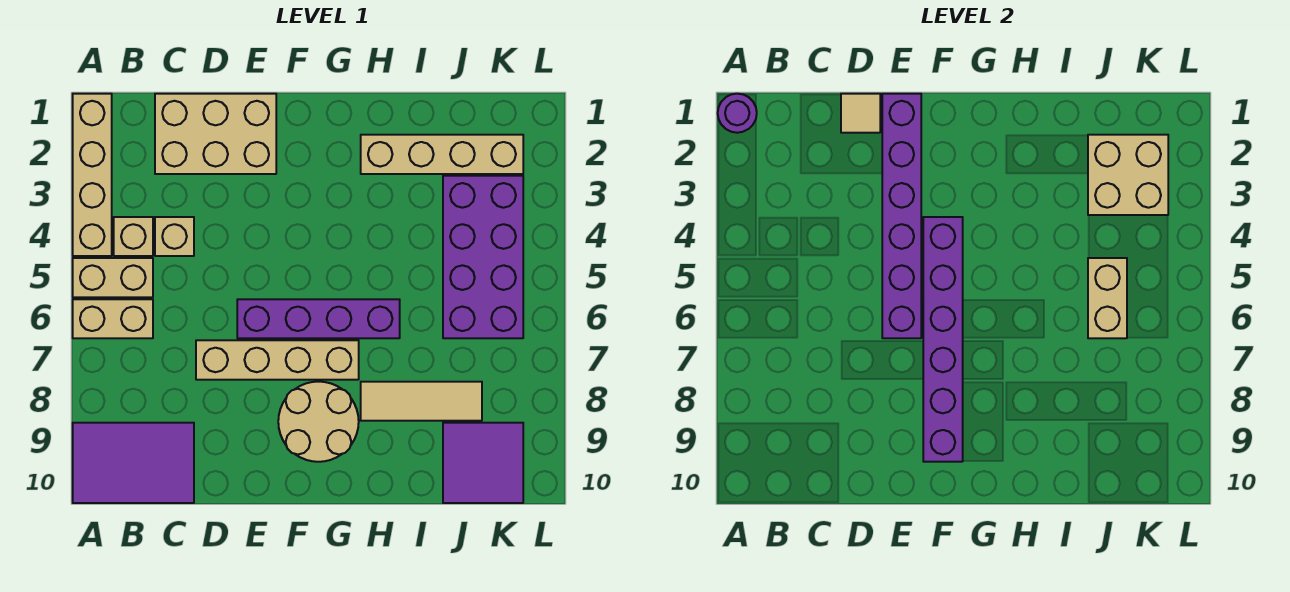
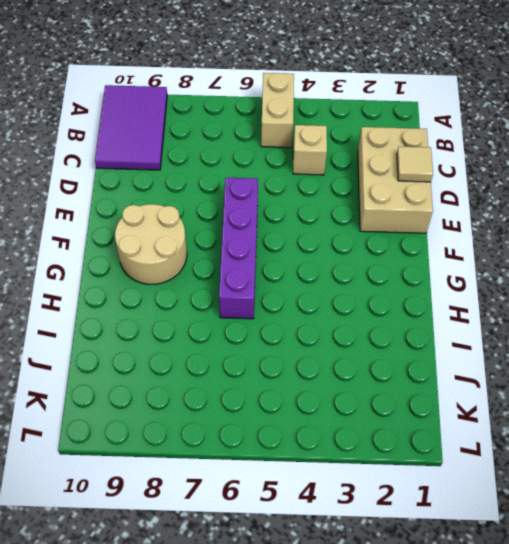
none -> tan brick A1:A4 level 1
none -> tan brick A6:B6 level 1
none -> tan brick B4 level 1

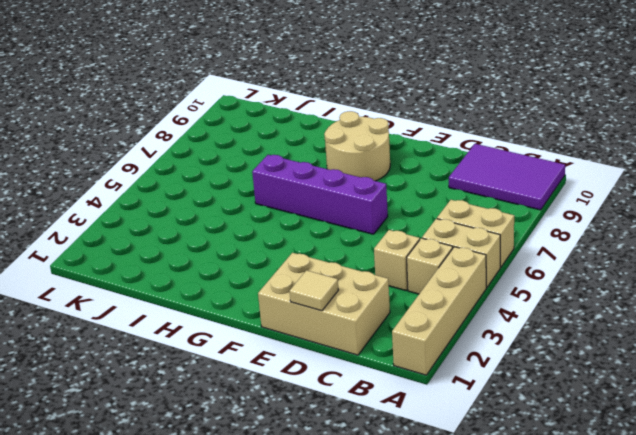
none -> tan brick D7:G7 level 1
none -> tan brick H2:K2 level 1
none -> tan tile H8:J8 level 1

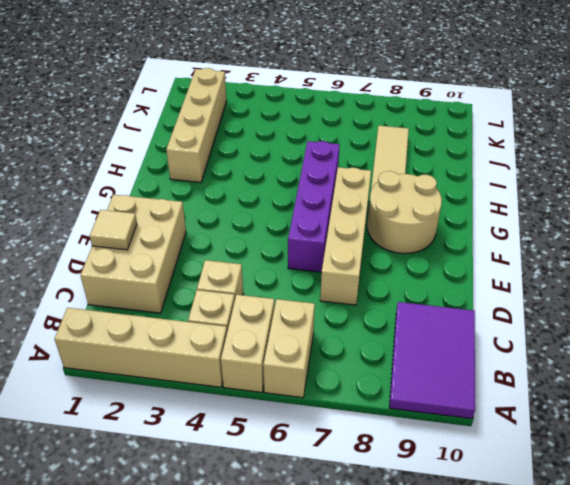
none -> purple brick J3:K6 level 1
none -> purple tile J9:K10 level 1
none -> purple round brick A1 level 2

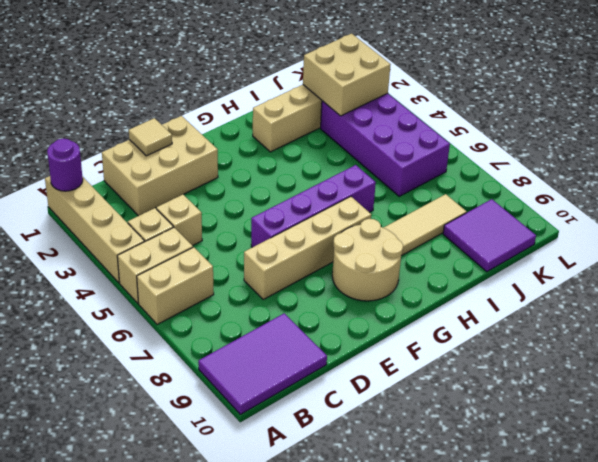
none -> purple brick E1:E6 level 2
none -> purple brick F4:F9 level 2
none -> tan brick J5:J6 level 2

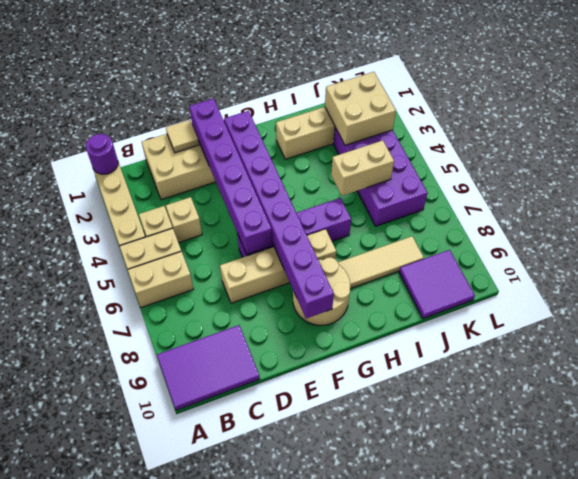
purple brick F2:F9 level 2 -> purple brick F4:F9 level 2
tan brick I5:J5 level 2 -> tan brick J5:J6 level 2

